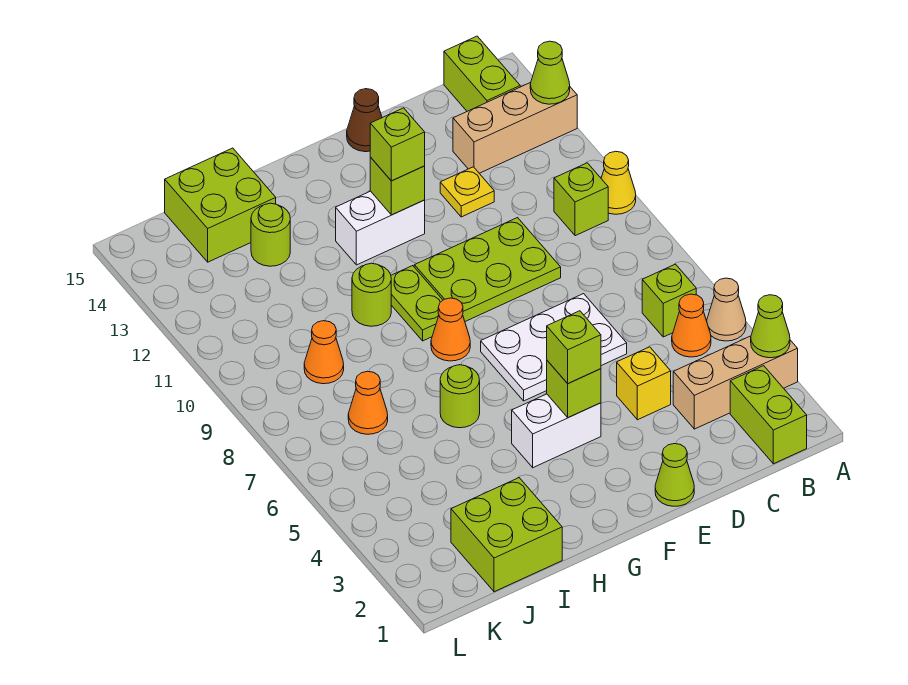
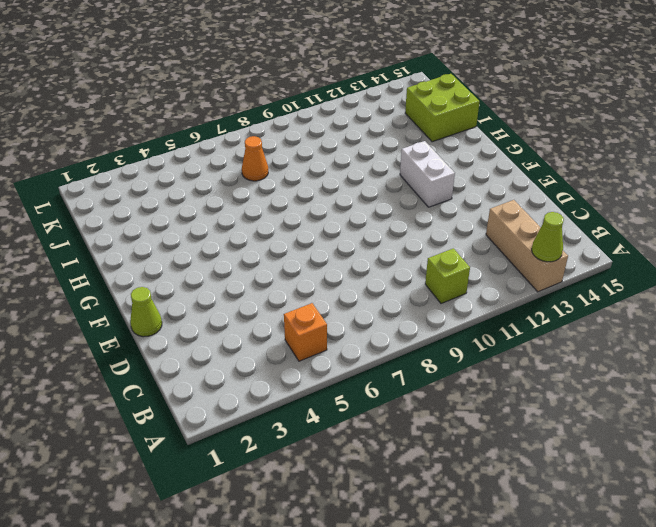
orange brick B5 level 1 -> orange cone B5 level 1
none -> tan brick A3:C3 level 1
none -> tan cone A5 level 1
none -> yellow cone A10 level 1
none -> lime brick B1:B2 level 1

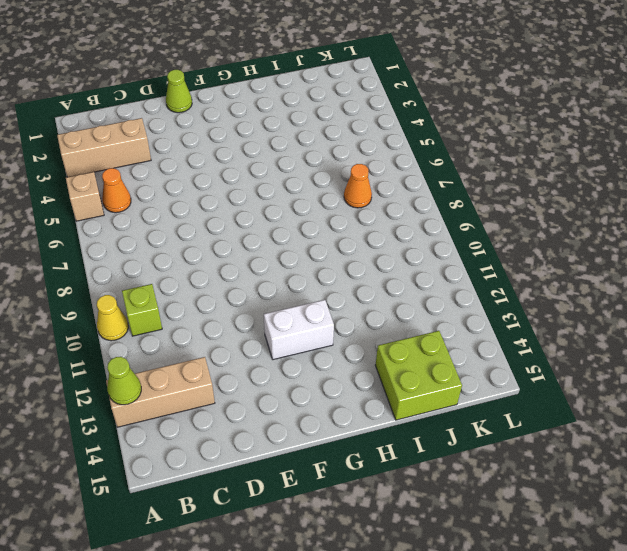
tan brick A5 level 1 -> tan cone A5 level 1
none -> lime brick B1:B2 level 1
none -> lime brick B6 level 1
none -> lime brick B14:B15 level 1
none -> yellow brick D4 level 1

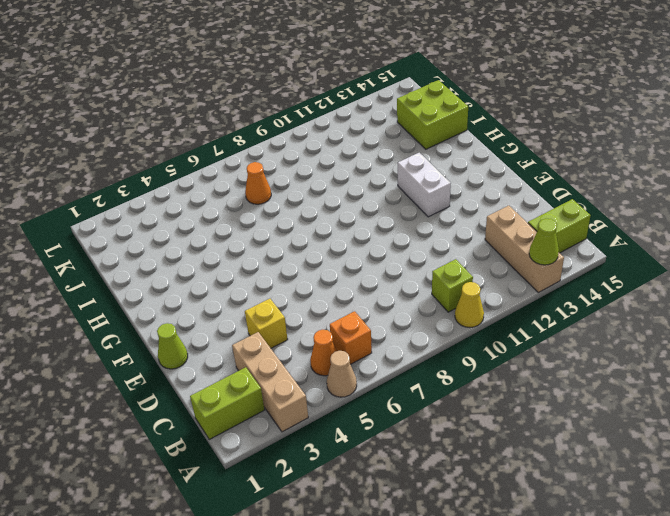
orange brick B6 level 1 -> lime brick B6 level 1
none -> white plate D6:F7 level 1
none -> lime plate D9:F10 level 1
none -> yellow plate D12 level 1
none -> brown cone E15 level 1

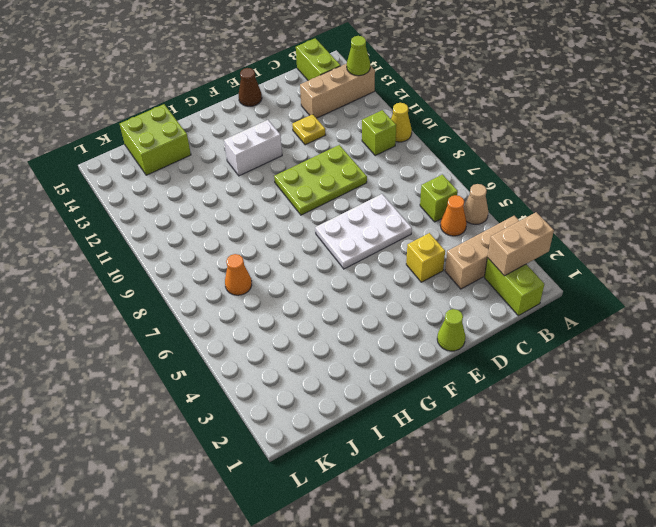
tan brick A2:B2 level 2 -> none
none -> white brick F4:G4 level 1
none -> orange cone G8 level 1
none -> lime plate G9:G10 level 1
none -> lime round brick H6 level 1

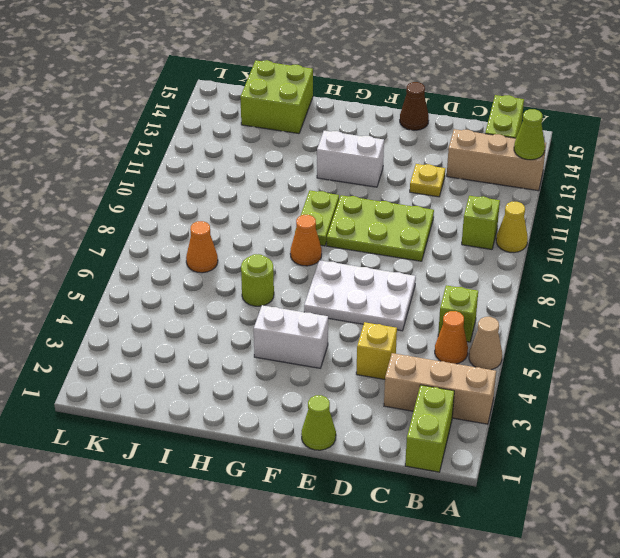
none -> lime round brick H10 level 1
none -> lime brick I1:J2 level 1
none -> lime round brick I13 level 1
none -> orange cone J9 level 1

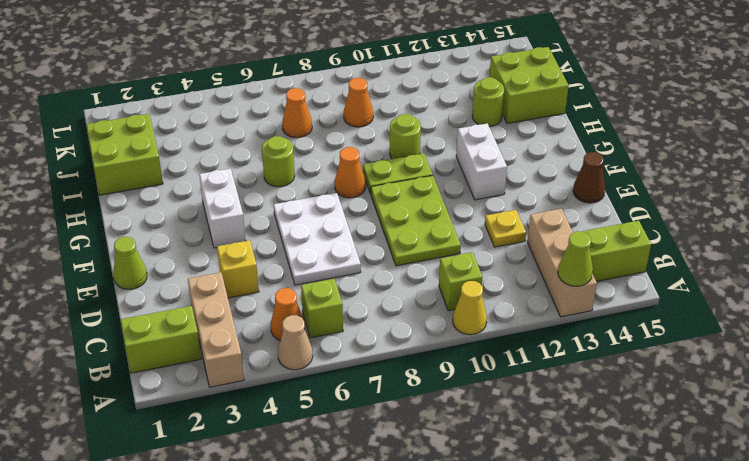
none -> lime cone A3 level 2
none -> lime brick F4 level 2
none -> lime brick F12 level 2
none -> lime brick F4 level 3

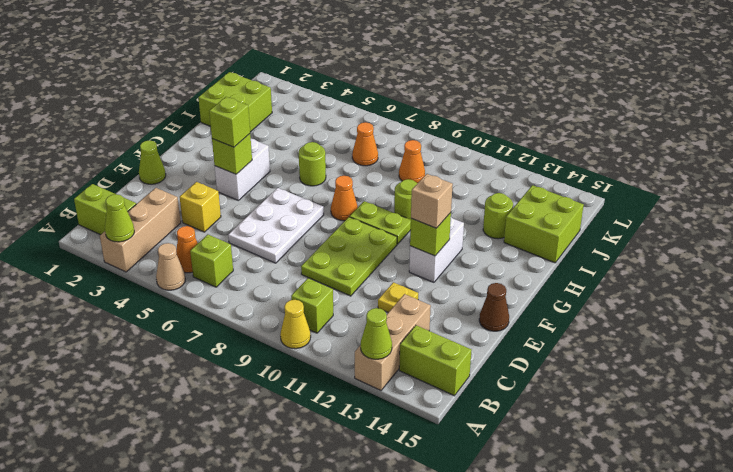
tan brick F12 level 3 -> lime brick F12 level 3

